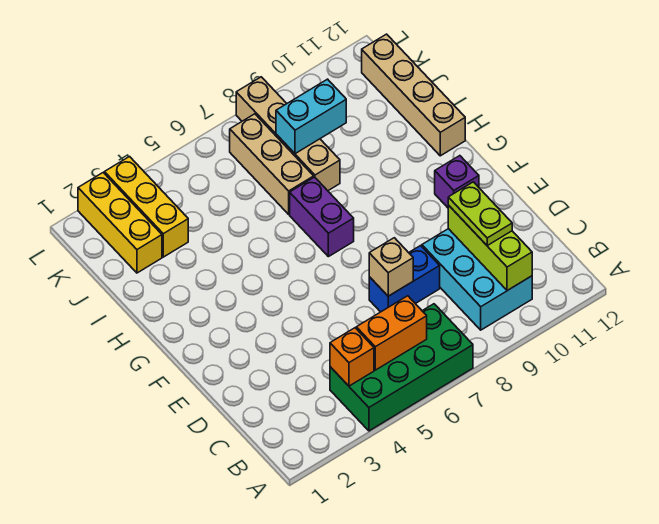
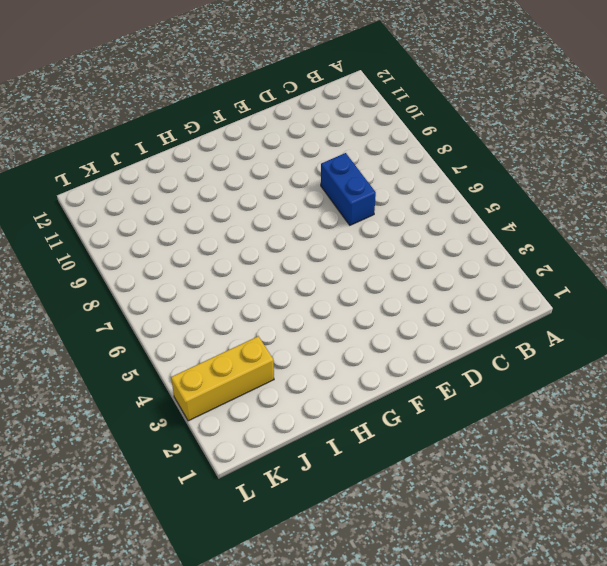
none -> green brick A4:B7 level 1
none -> cyan brick B9:D10 level 1
none -> purple brick F11 level 1

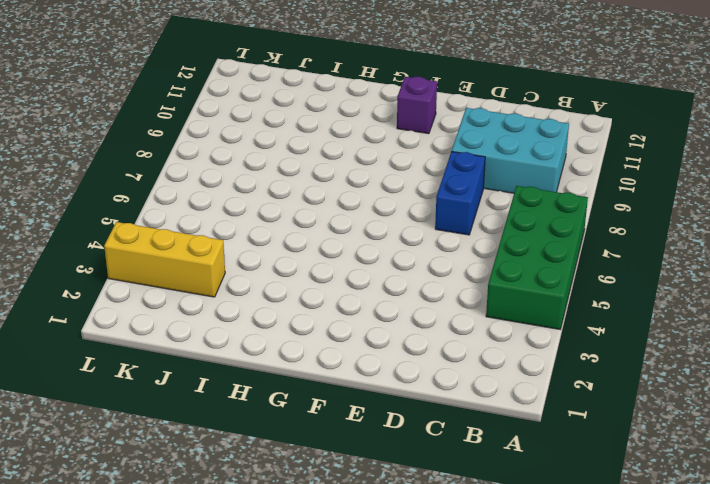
none -> purple brick G7:H7 level 1
none -> tan brick H12:K12 level 1
none -> tan brick I7:K7 level 1

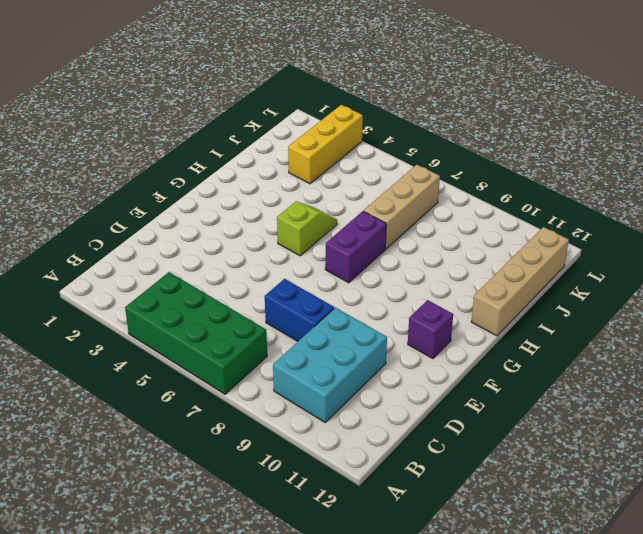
lime slope G5:H5 level 1 top G -> none
none -> tan brick I8:L8 level 1
none -> yellow brick J2:L2 level 1
none -> orange brick B4 level 2

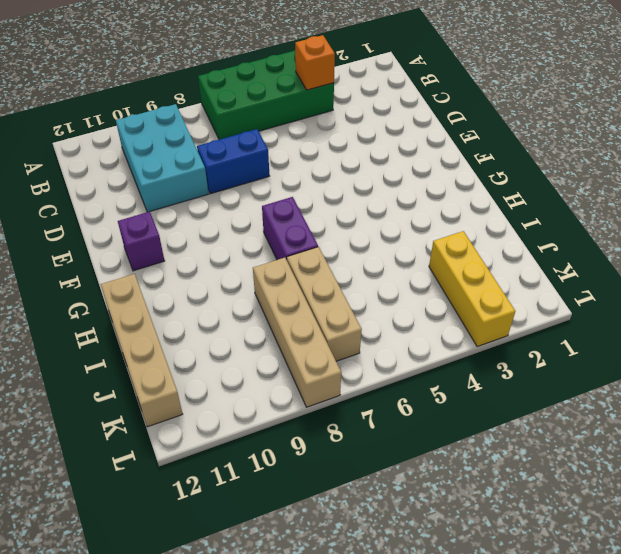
none -> yellow brick J2:L2 level 1
none -> orange brick B5:B6 level 2
none -> lime brick B10:D10 level 2

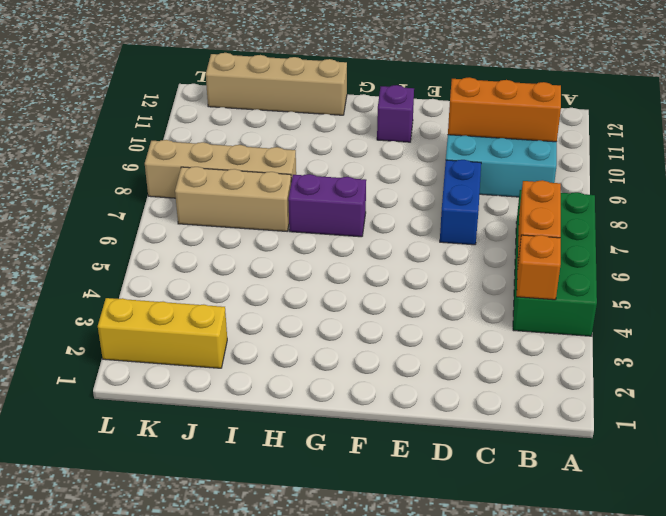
orange brick B10:D10 level 2 -> lime brick B10:D10 level 2
none -> yellow brick J3:L3 level 1
none -> tan brick D7 level 2
none -> cyan brick J8:J9 level 2

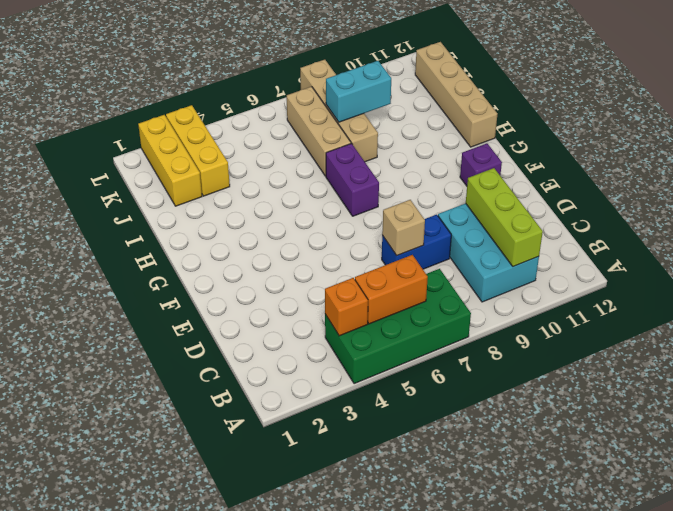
none -> lime plate C10:D10 level 3

